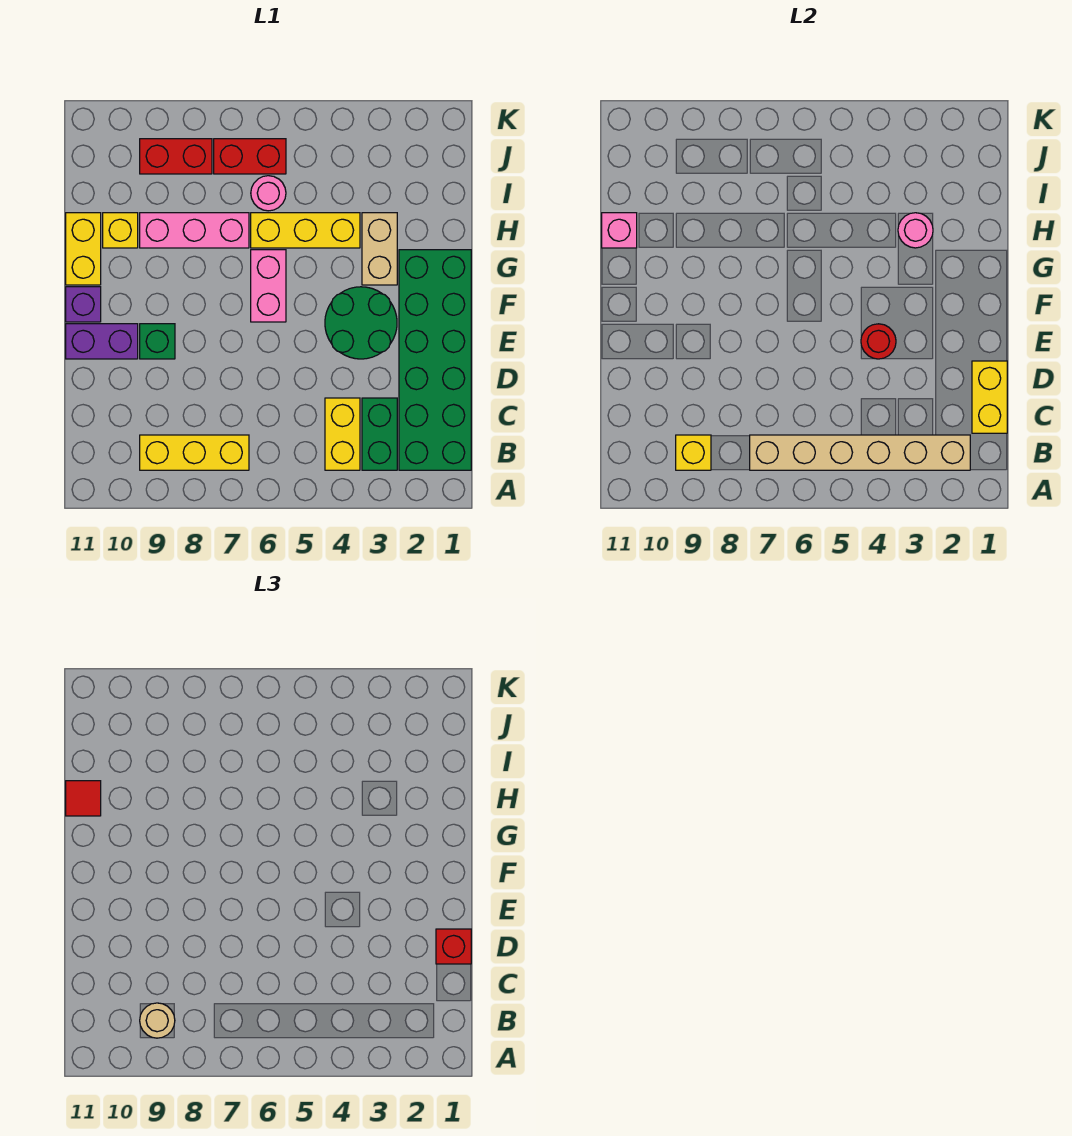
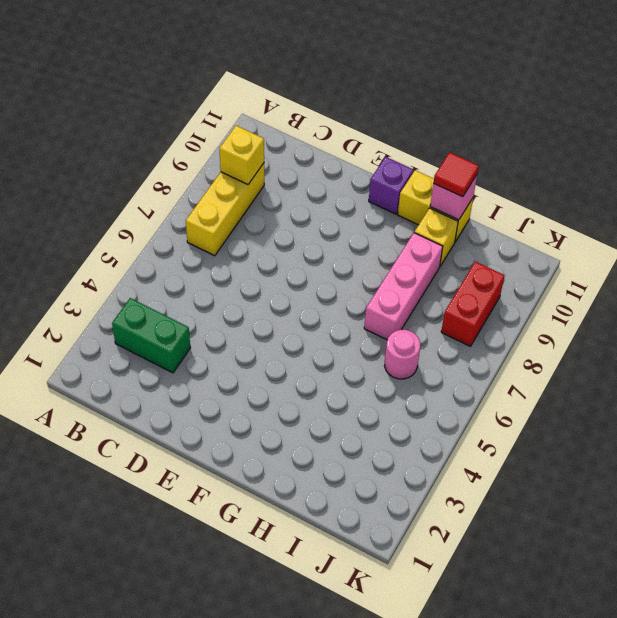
none -> green brick B1:G2 level 1
none -> yellow brick B4:C4 level 1
none -> green round brick E3:F4 level 1

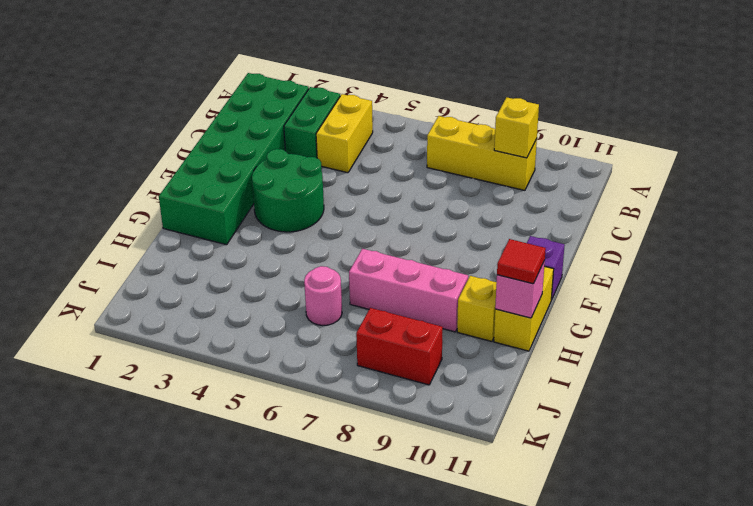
none -> green brick E9 level 1
none -> purple brick E10:E11 level 1
none -> pink brick F6:G6 level 1

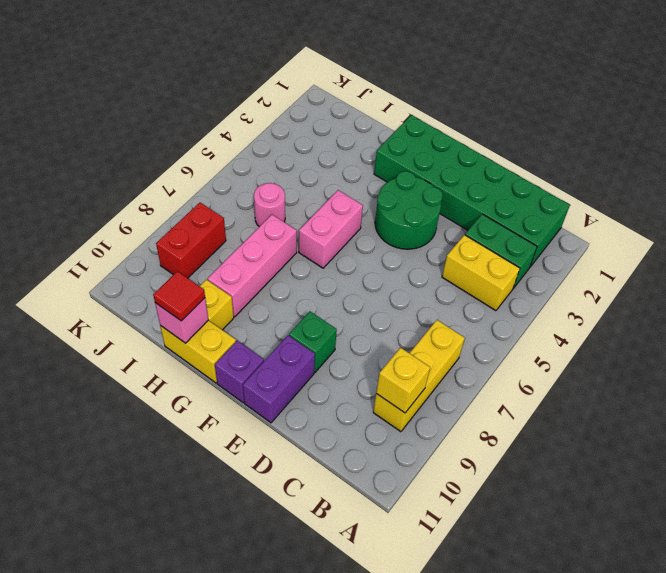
pink brick G5:G6 level 1 -> pink brick F6:G6 level 1
none -> tan brick G3:H3 level 1
none -> yellow brick H4:H6 level 1
none -> red brick J6:J7 level 1

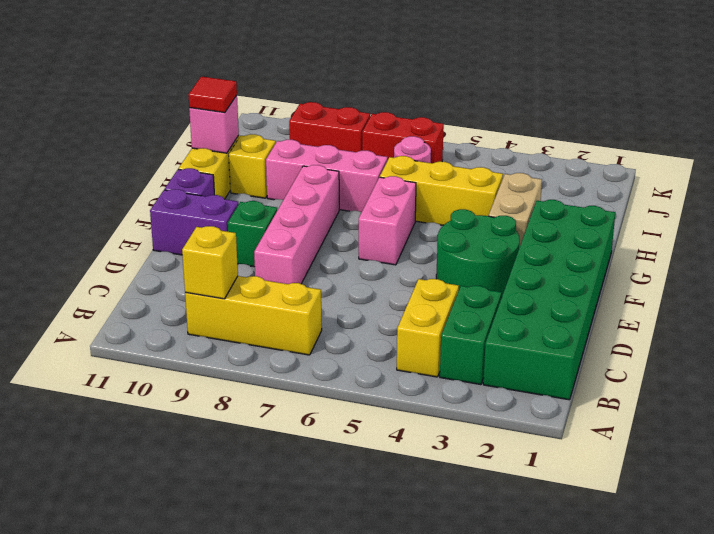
pink brick D8:G8 level 1 -> none
none -> tan brick B2:B7 level 2
none -> yellow brick C1:D1 level 2
none -> red round brick E4 level 2

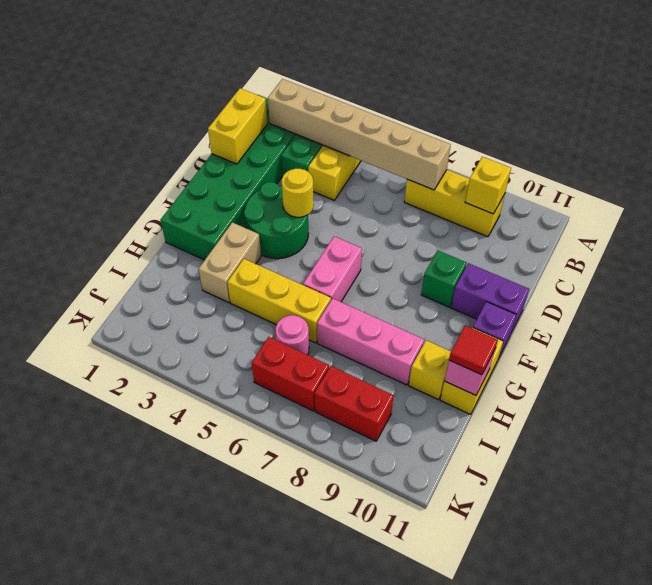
yellow round brick E4 level 2 -> red round brick E4 level 2
none -> pink round brick H3 level 2
none -> tan round brick B9 level 3
none -> red brick D1 level 3

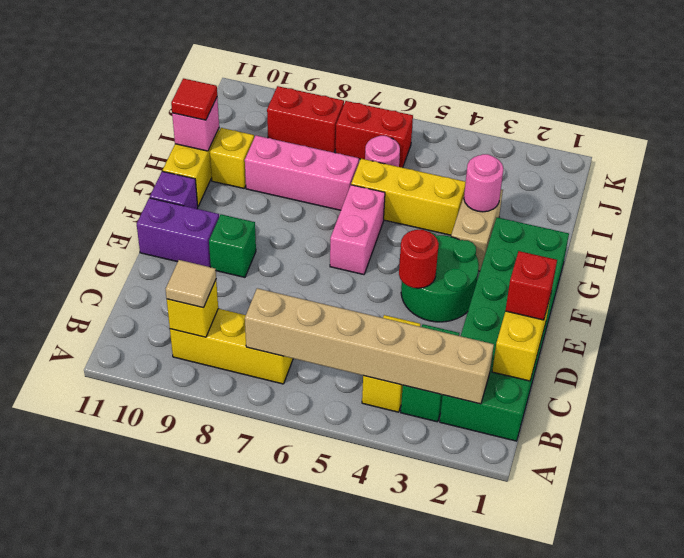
tan tile B9 level 3 -> tan round brick B9 level 3

